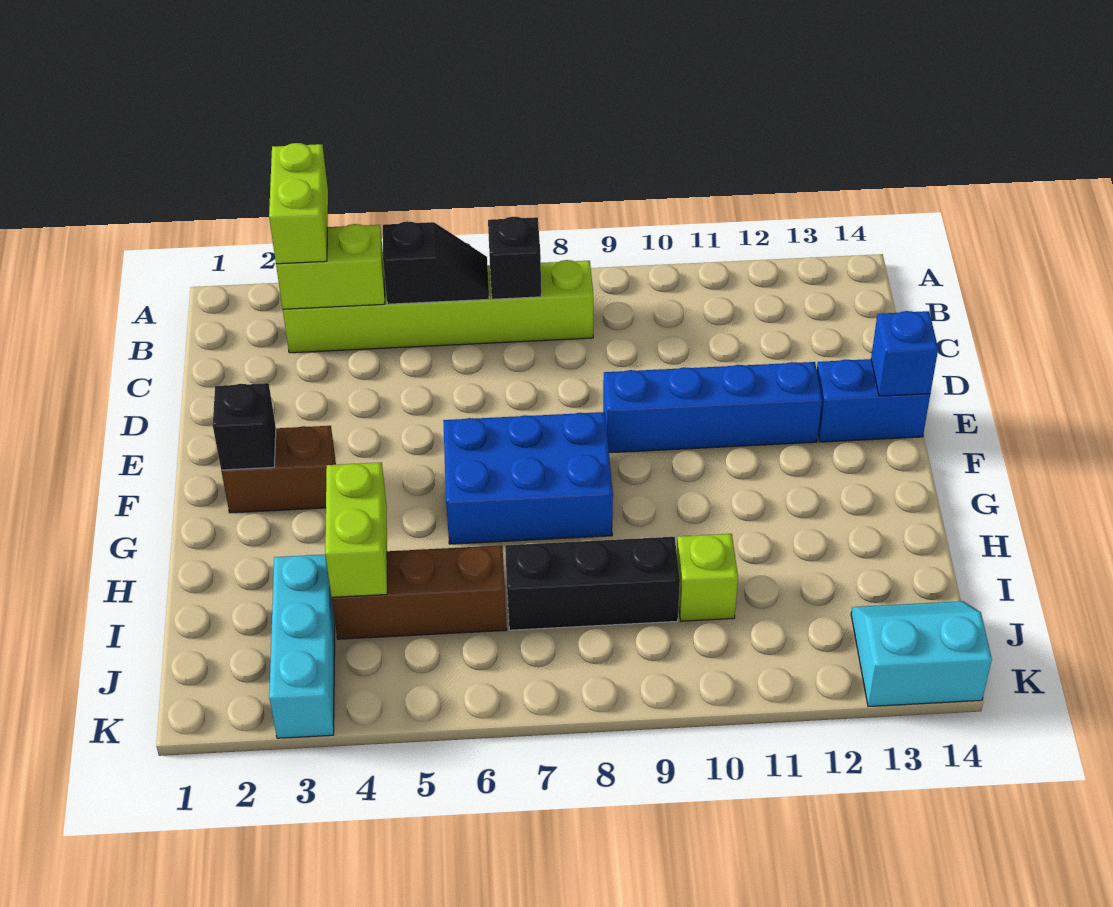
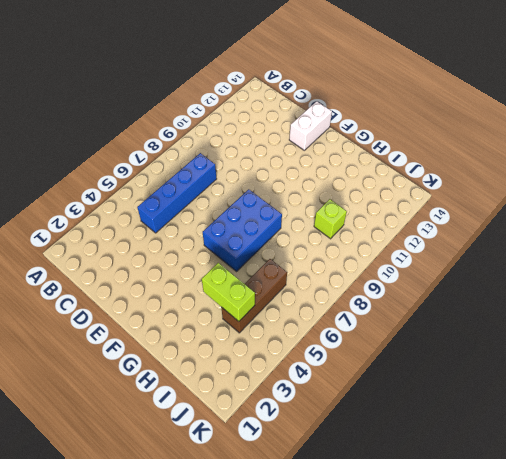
blue brick C5:C8 level 1 -> blue brick E9:E12 level 1
white brick E13:E14 level 1 -> blue brick E13:E14 level 1
none -> lime brick B3:B8 level 1
none -> brown brick F2:F3 level 1
none -> cyan brick I3:K3 level 1

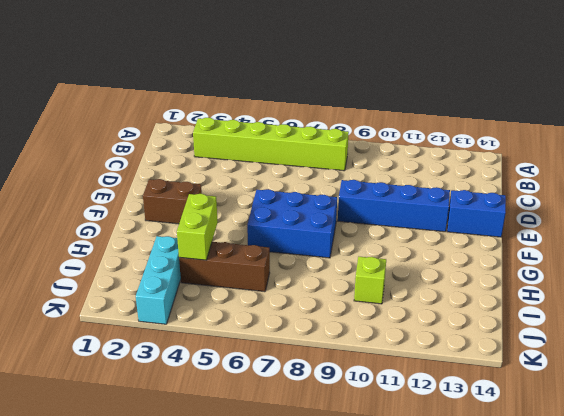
none -> black brick I7:I9 level 1
none -> cyan slope J13:K14 level 1 top K
none -> lime brick B3:B4 level 2

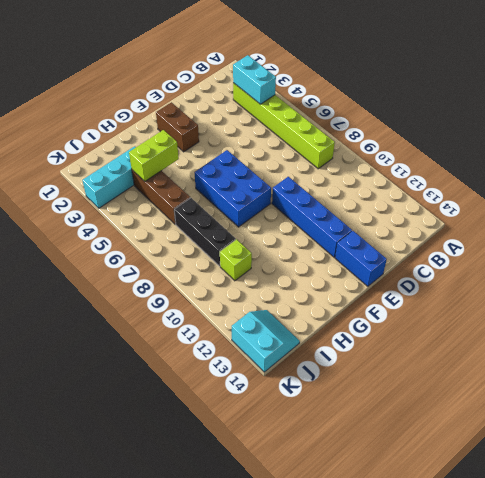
cyan brick B3:B4 level 2 -> lime brick B3:B4 level 2
none -> black slope B5:B6 level 2 top 5
none -> black brick B7 level 2
none -> blue brick E14 level 2

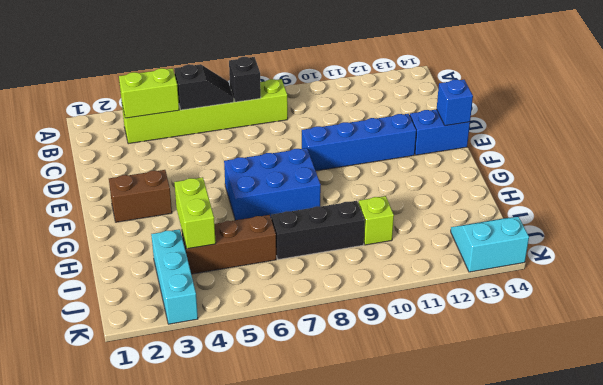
none -> black brick F2 level 2
none -> lime brick A3:B3 level 3

